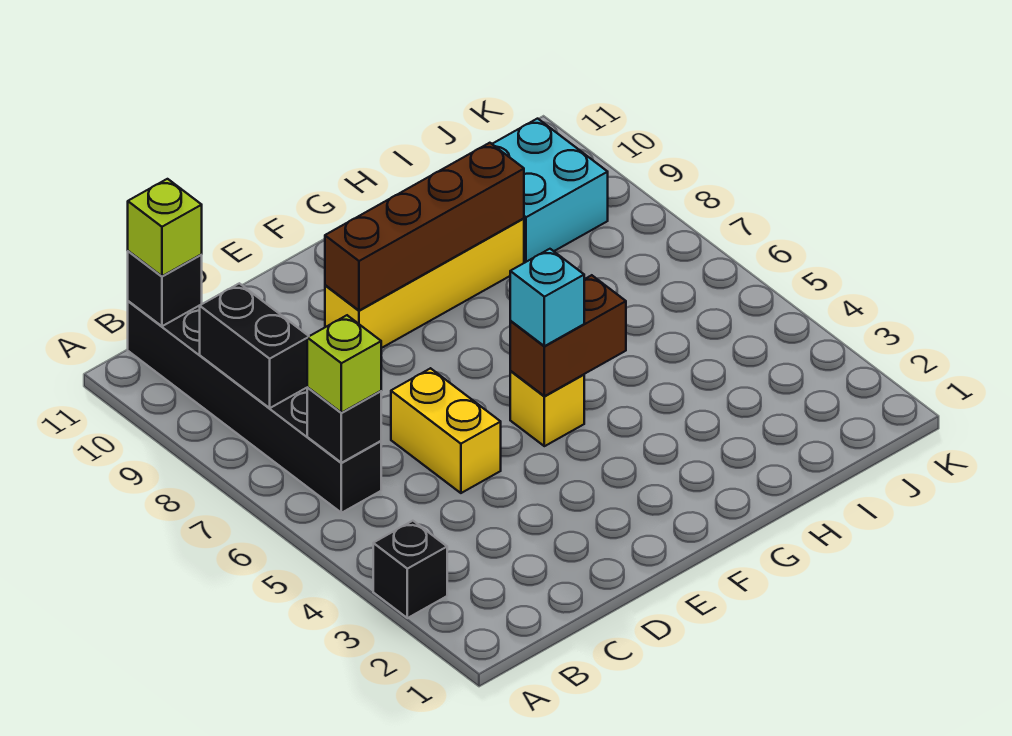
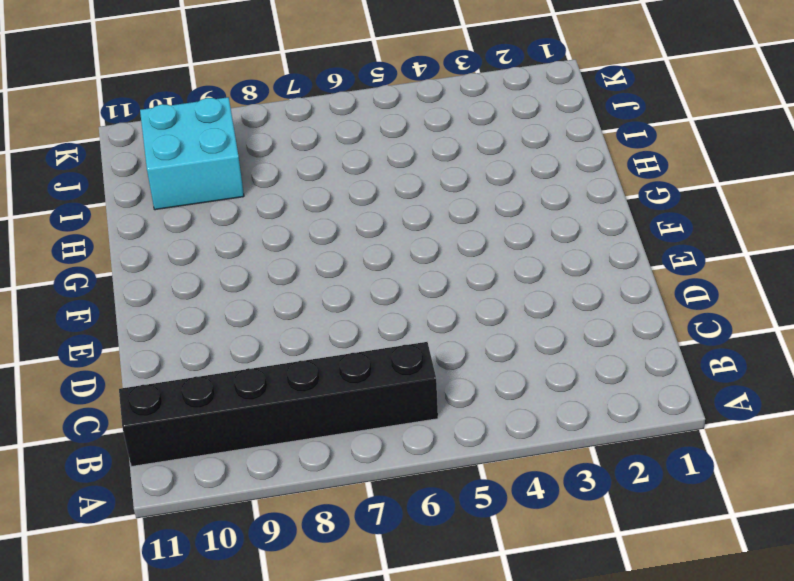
none -> black brick A3 level 1
none -> yellow brick D5:D6 level 1
none -> yellow brick E9:H9 level 1

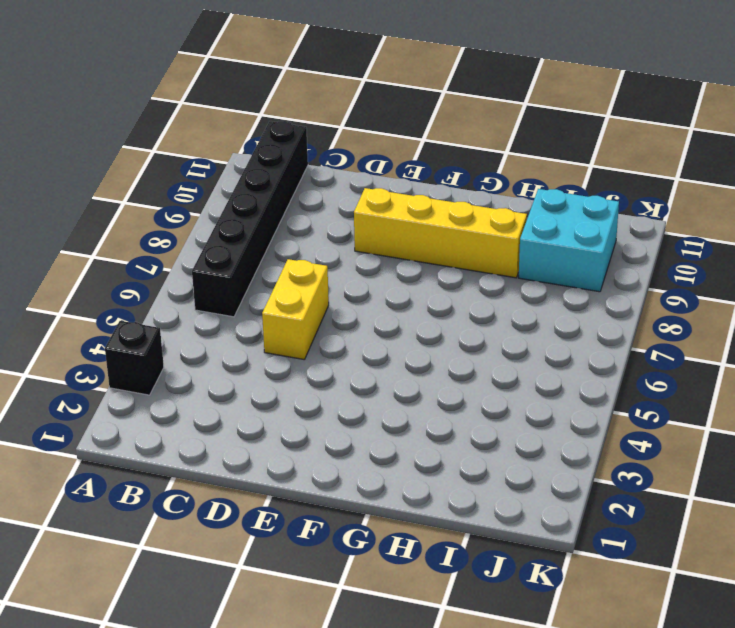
none -> yellow brick F5 level 1
none -> black brick B6 level 2
none -> black brick B8:B9 level 2

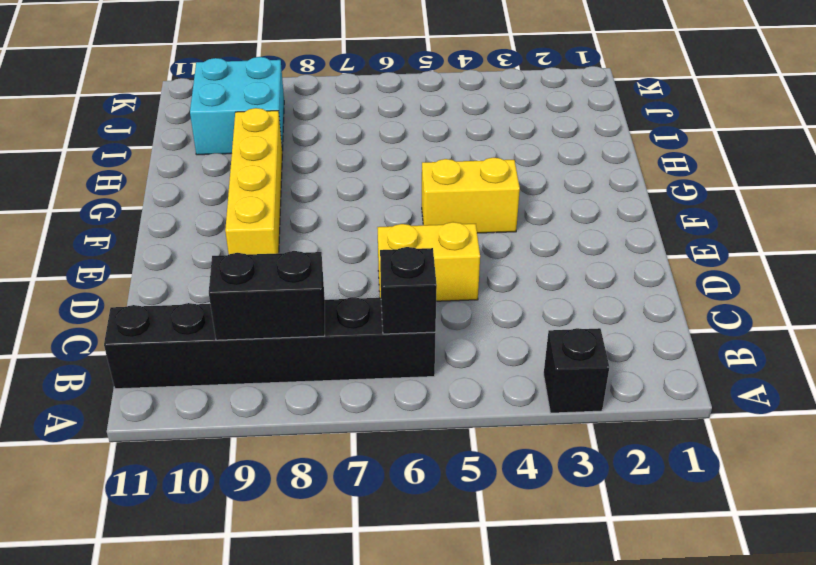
yellow brick F4:F5 level 1 -> yellow brick F5 level 1
none -> black brick B11 level 2
none -> brown brick E9:H9 level 2
none -> brown brick F5:G5 level 2

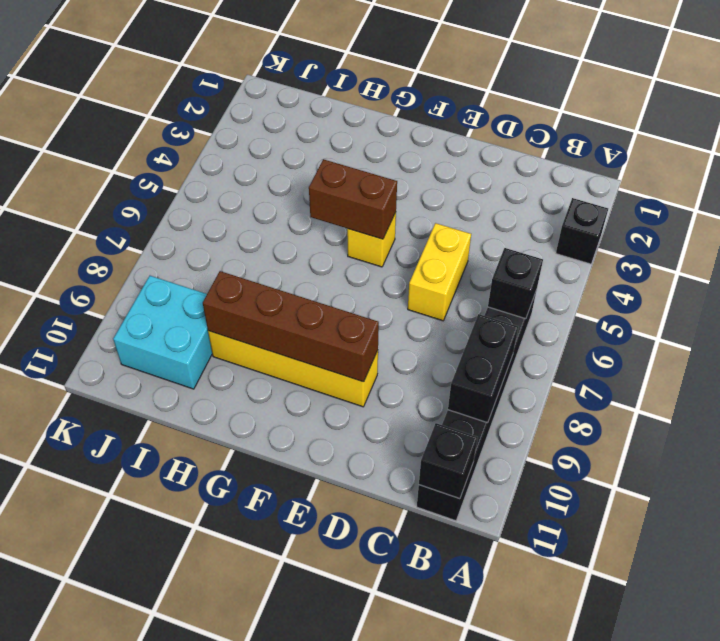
none -> lime brick B6 level 3
none -> lime brick B11 level 3
none -> cyan brick F5 level 3

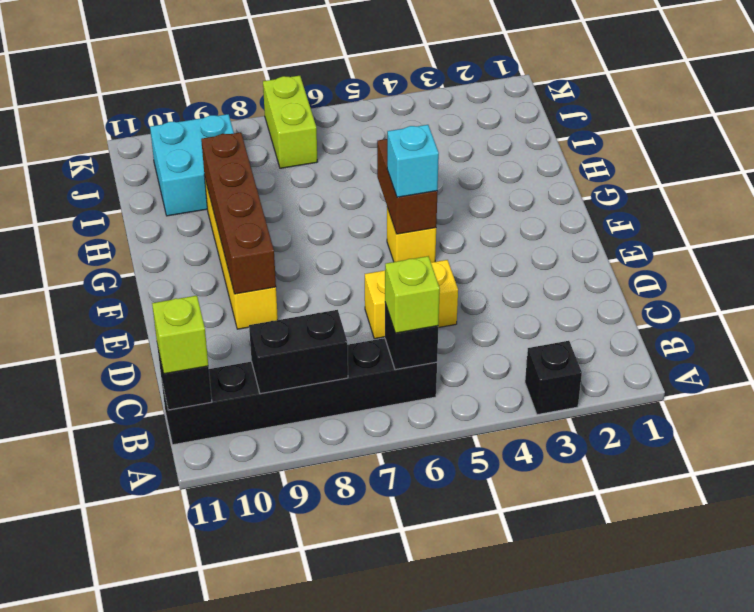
lime brick J7:K7 level 1 -> none

